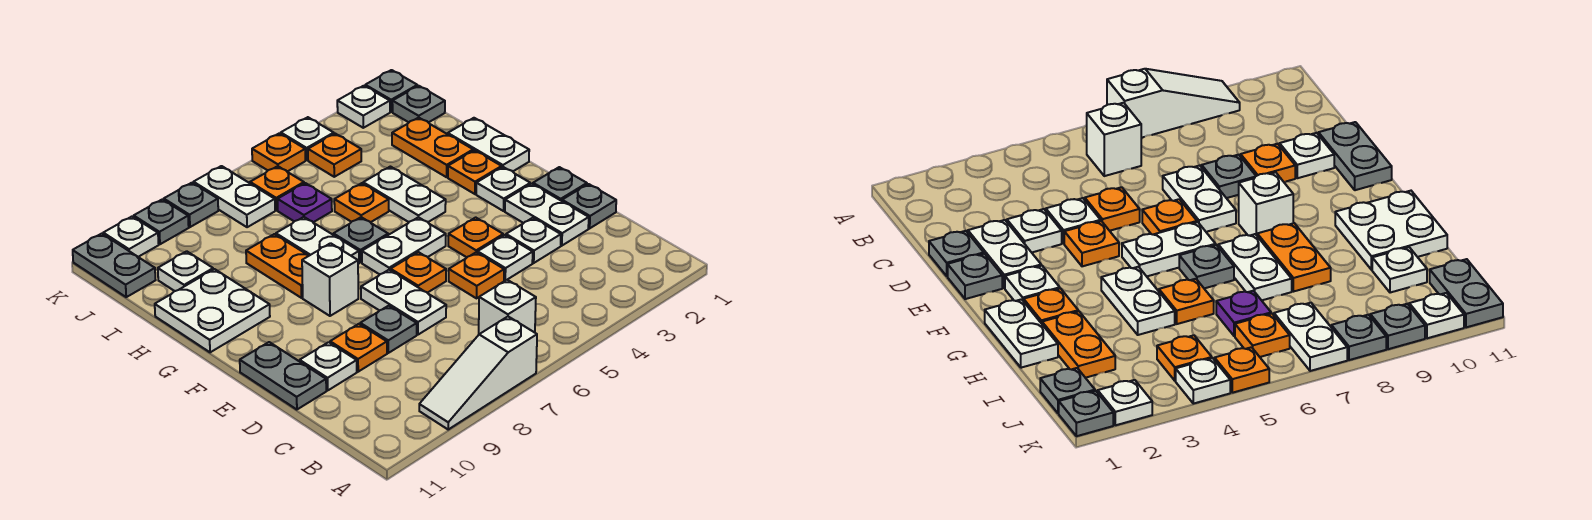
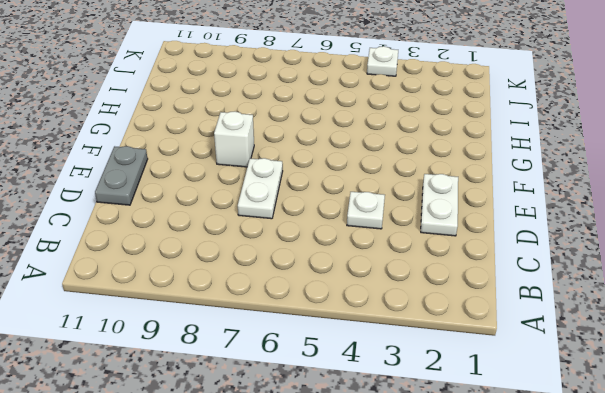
none -> white slope A7:A9 level 1 top 7
none -> white brick B6 level 1
none -> grey plate D1 level 1
none -> white plate D3 level 1

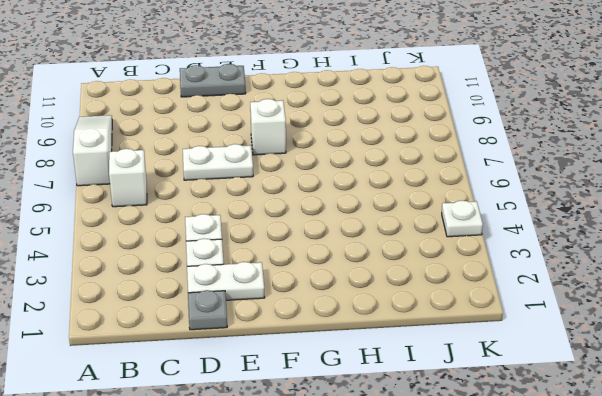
none -> orange plate D5 level 1
none -> grey plate D8 level 1
none -> orange plate D9 level 1
none -> white plate D10 level 1

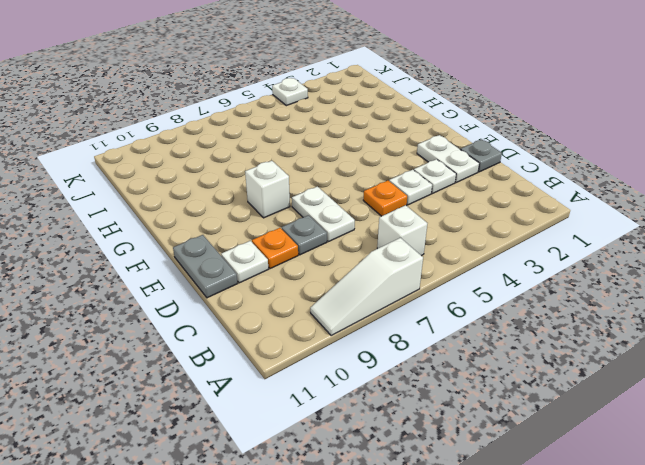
none -> grey plate E1 level 1
none -> orange plate E4 level 1
none -> orange plate E6 level 1
none -> white plate F2 level 1

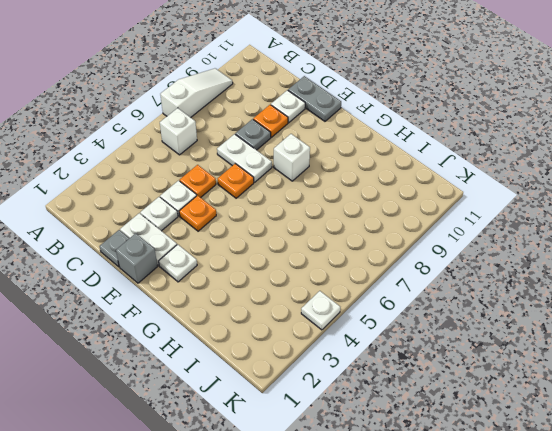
grey brick E1 level 1 -> grey plate E1 level 1
none -> white plate F5:F6 level 1
none -> white plate G1:H1 level 1
none -> orange plate G2 level 1
none -> white plate G4:H4 level 1

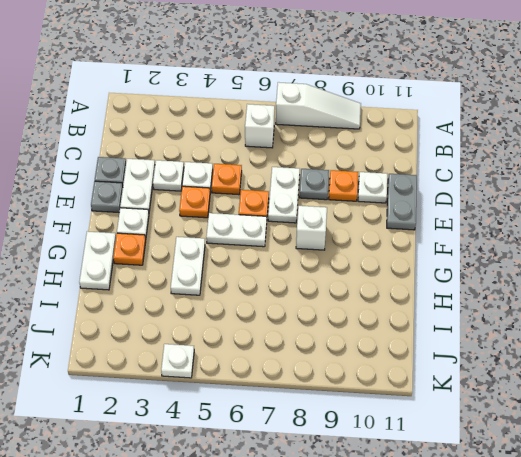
none -> grey plate G6 level 1
none -> white plate G7:H7 level 1
none -> orange plate G8:H8 level 1
none -> white plate G10:H11 level 1

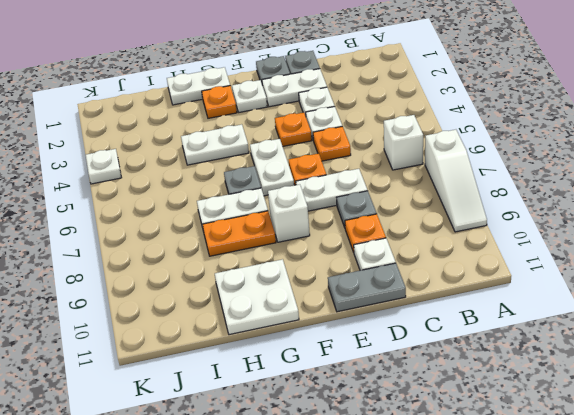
none -> orange plate H2:I2 level 1
none -> orange plate H5 level 1
none -> purple plate I6 level 1
none -> white plate I10 level 1

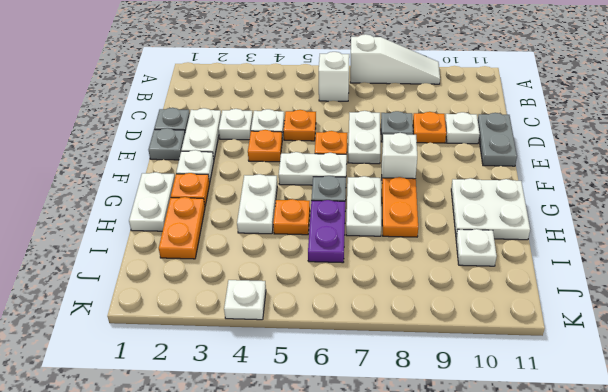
purple plate H6:I6 level 1 -> purple plate I6 level 1
none -> grey plate J1 level 1
none -> orange plate J4 level 1
none -> orange plate J6 level 1
none -> white plate J7:K7 level 1

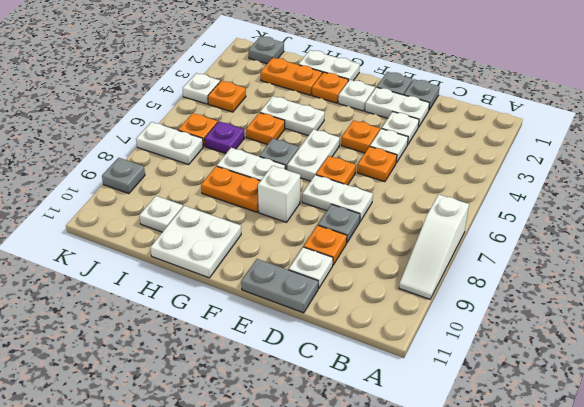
none -> white brick B6 level 1
none -> grey plate J11:K11 level 1
none -> grey plate K1 level 1
none -> white plate K2 level 1

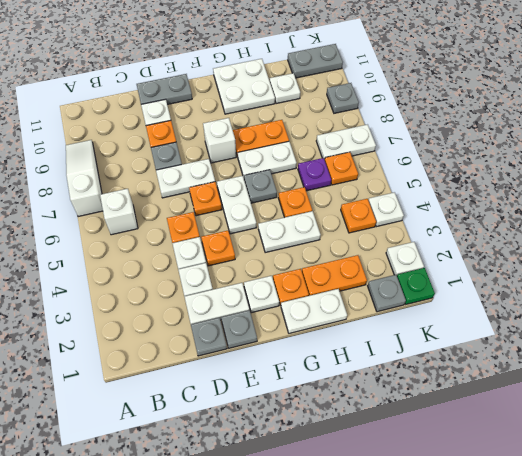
green plate K1 level 1 -> grey plate K1 level 1
none -> orange plate K5 level 1
none -> grey plate K8 level 1
none -> white plate K10 level 1

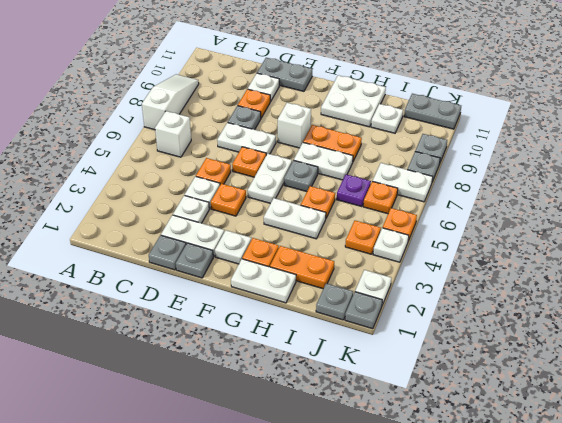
none -> white plate K10 level 1

